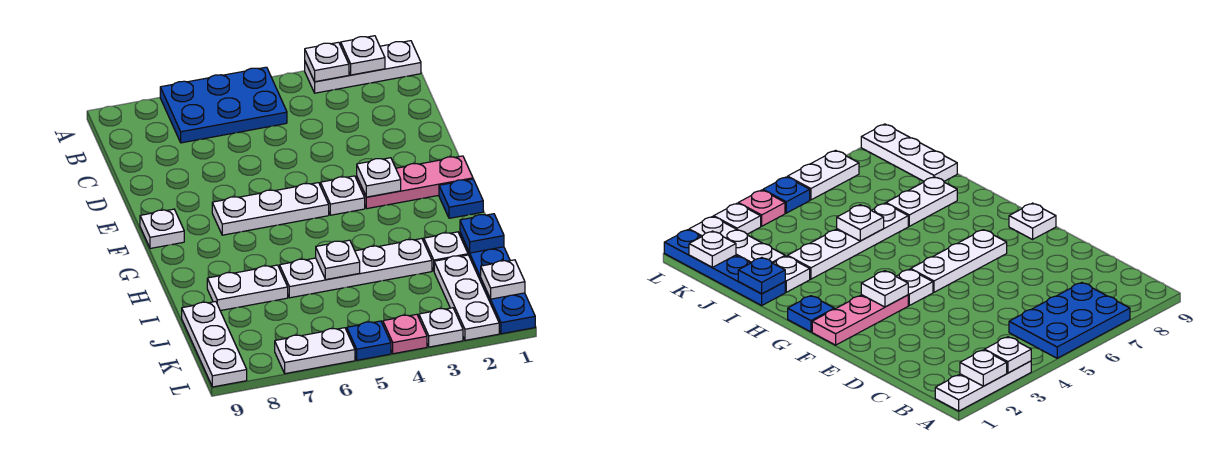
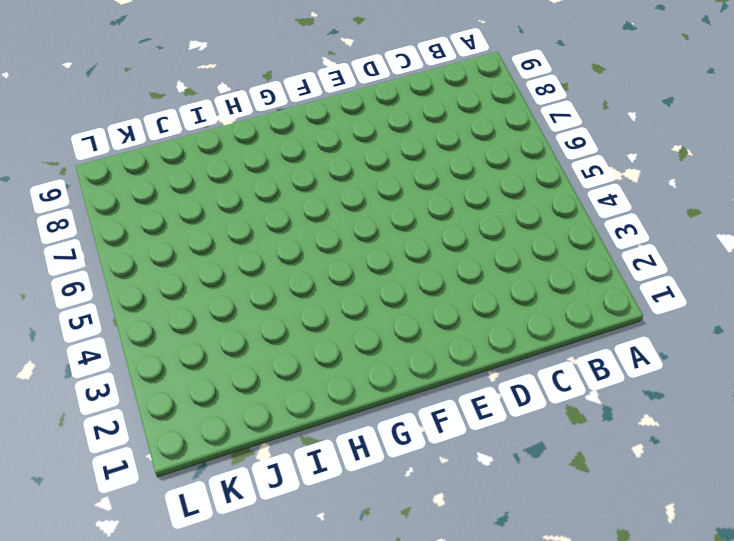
none -> white plate A1:A3 level 1
none -> blue plate A5:B7 level 1
none -> pink plate F1:F3 level 1

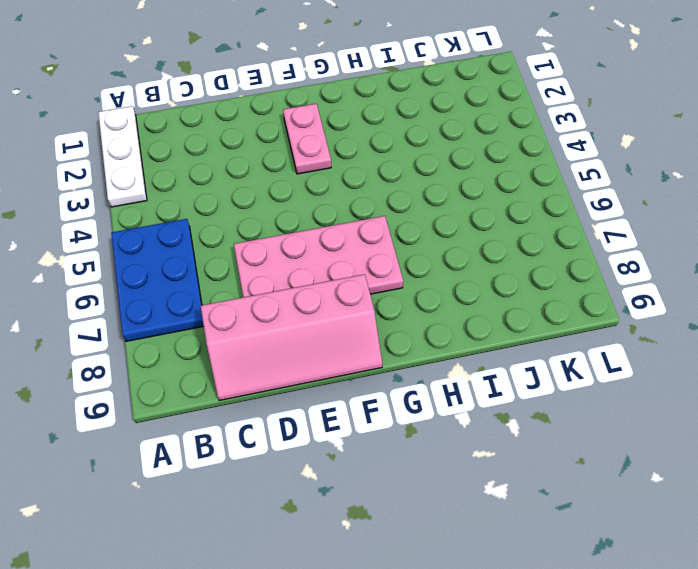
pink slope C8:F9 level 1 top 8 -> white plate F9 level 1
pink plate D6:G7 level 1 -> white plate F5:F7 level 1
pink plate F2:F3 level 1 -> pink plate F1:F3 level 1
none -> white plate F4 level 1
none -> blue plate G1 level 1
none -> blue plate I1:L1 level 1

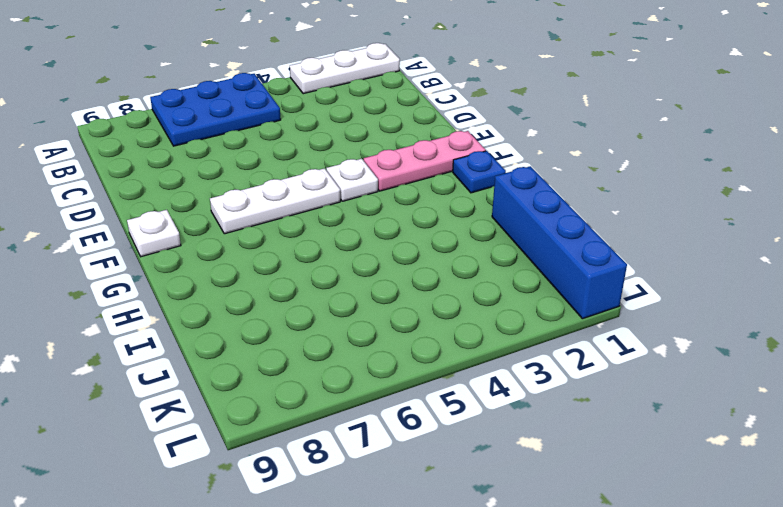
blue brick I1:L1 level 1 -> blue plate I1:L1 level 1
none -> white plate I2 level 1
none -> white plate I3:I6 level 1
none -> white plate I7:I8 level 1

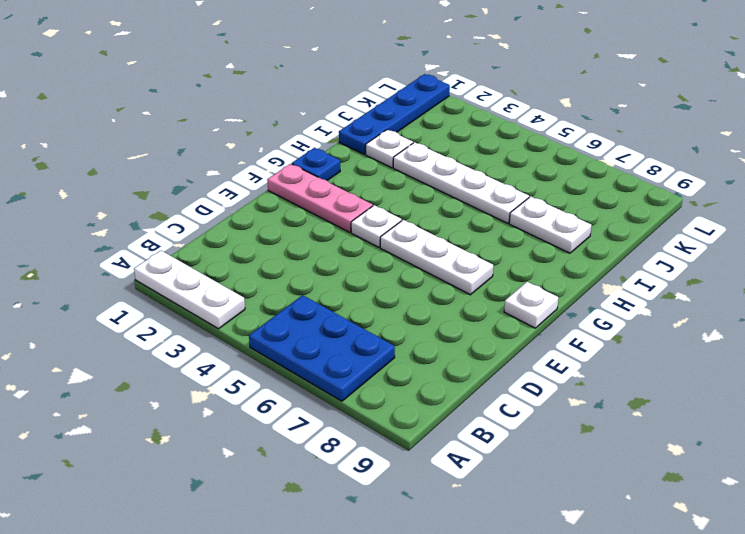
none -> white plate J2:L2 level 1
none -> white plate J9:L9 level 1
none -> white plate L3 level 1

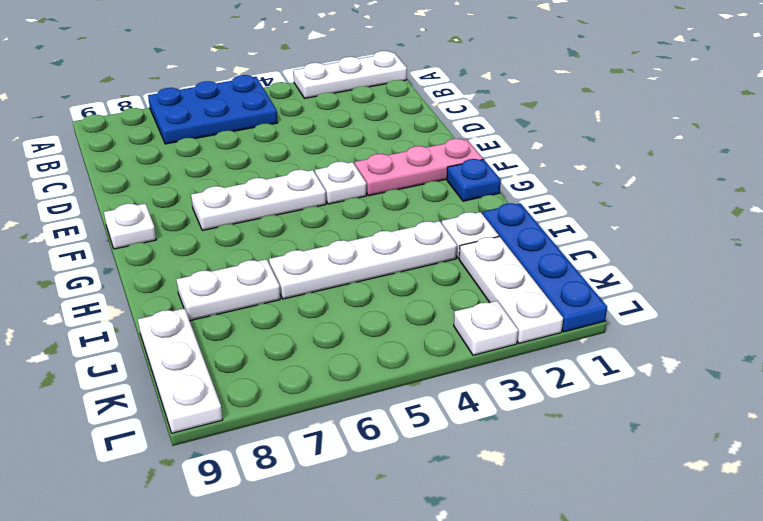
none -> pink plate L4 level 1
none -> blue plate L5 level 1
none -> white plate L6:L7 level 1

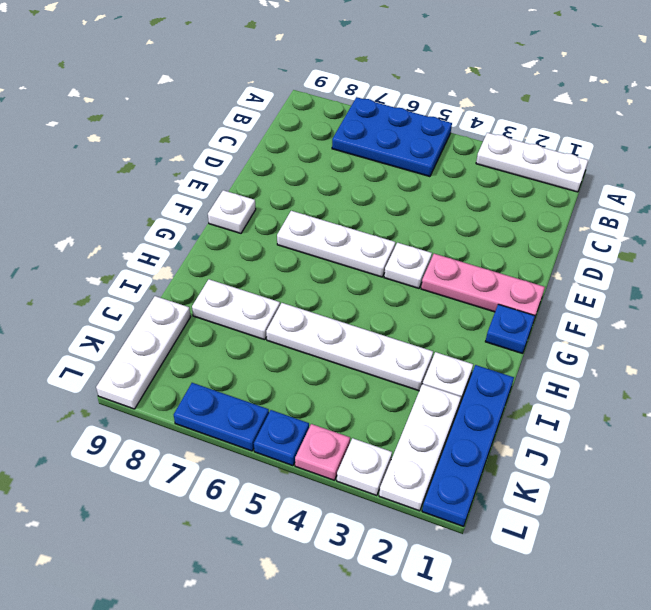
blue plate L6:L7 level 1 -> white plate L6:L7 level 1
none -> white plate A2 level 2
none -> white plate A3 level 2
none -> white plate F3 level 2

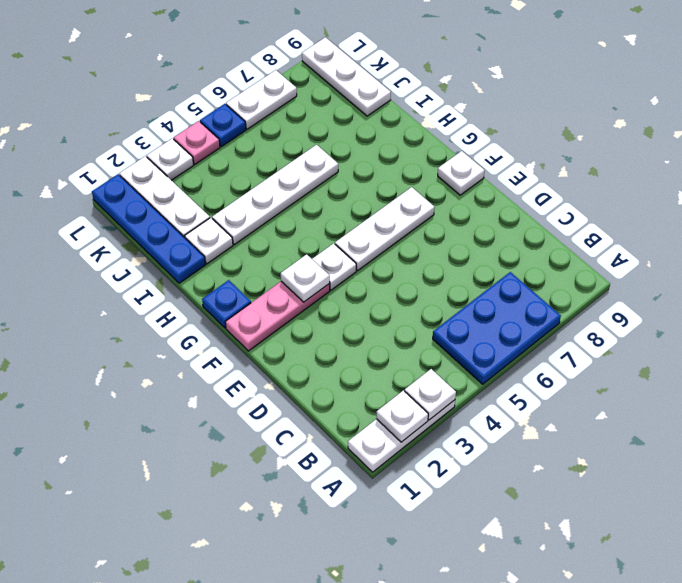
none -> white plate I7:I8 level 1
none -> blue plate I1 level 2
none -> white plate I5 level 2

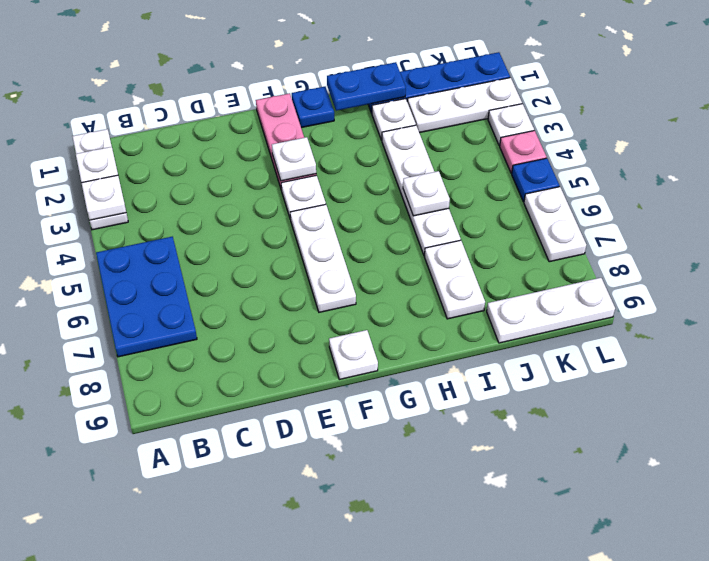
blue plate H1:I1 level 2 -> blue plate I1 level 2
none -> white plate K1 level 2

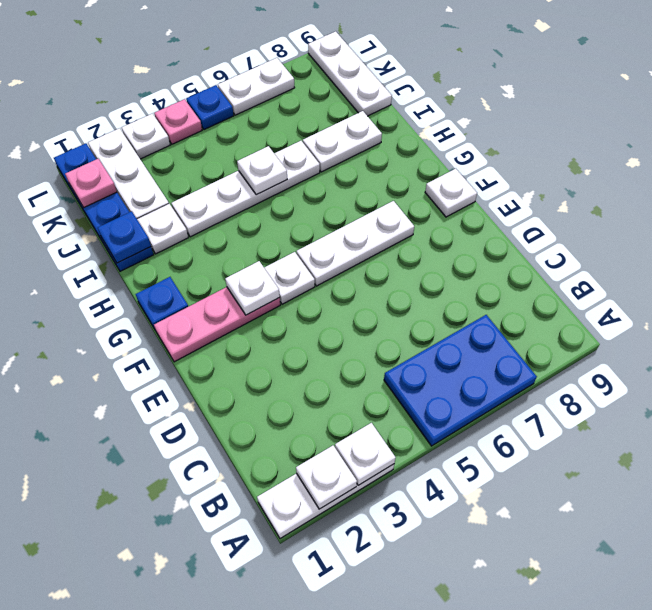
pink plate K1 level 2 -> white plate K1 level 2

